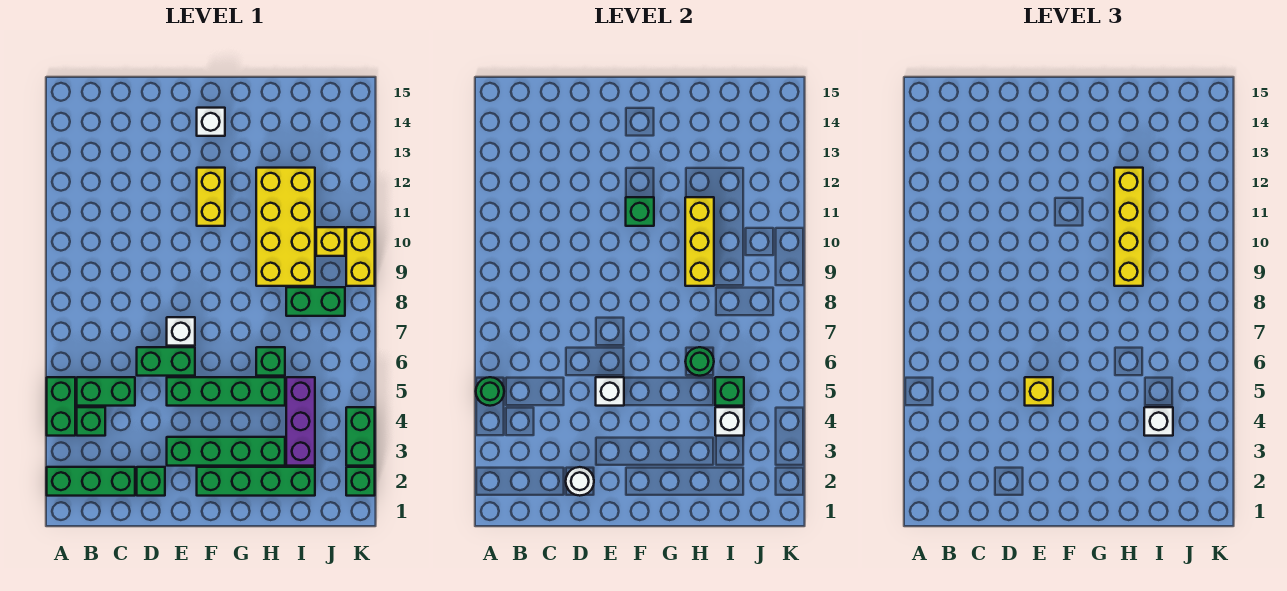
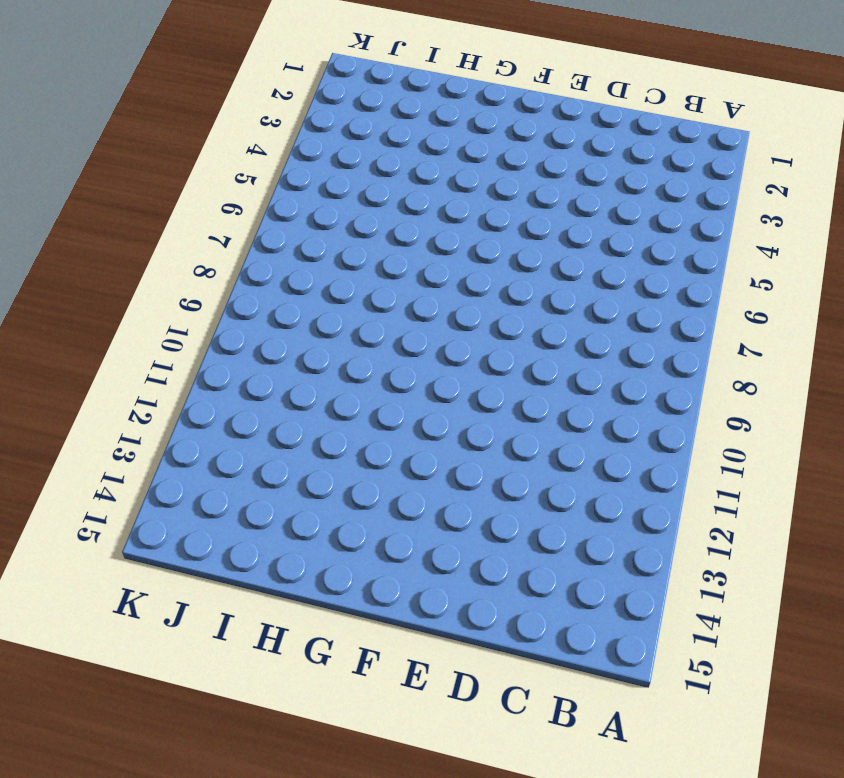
none -> green brick A2:C2 level 1
none -> green brick A4:A5 level 1
none -> green brick B4 level 1
none -> green brick B5:C5 level 1

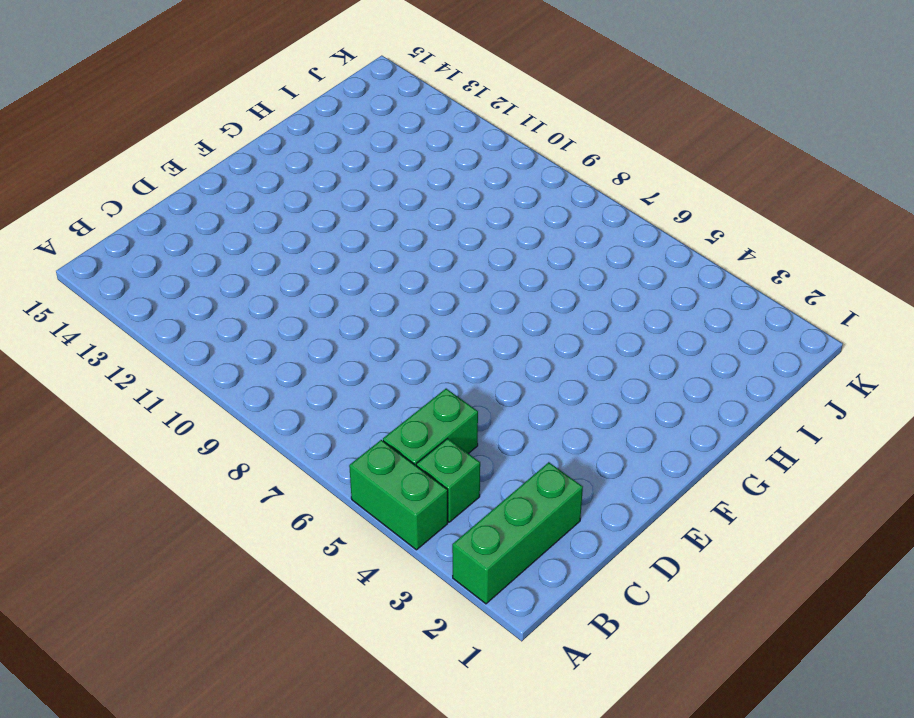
none -> green brick D2 level 1
none -> green brick D6:E6 level 1
none -> green brick E3:H3 level 1
none -> green brick E5:H5 level 1

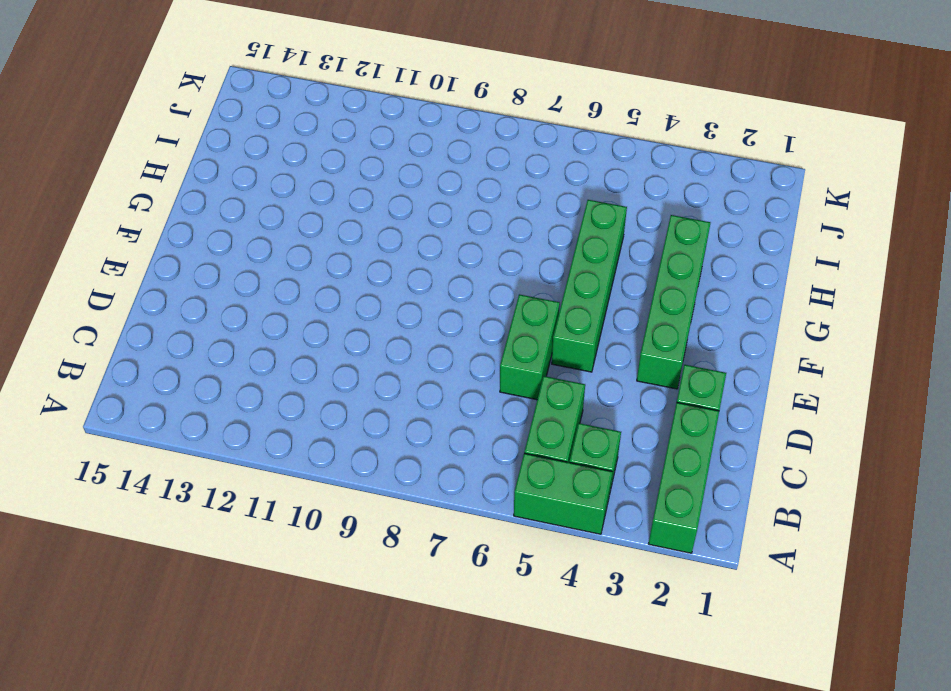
none -> white brick E7 level 1
none -> green brick F2:I2 level 1
none -> yellow brick F11:F12 level 1
none -> white brick F14 level 1

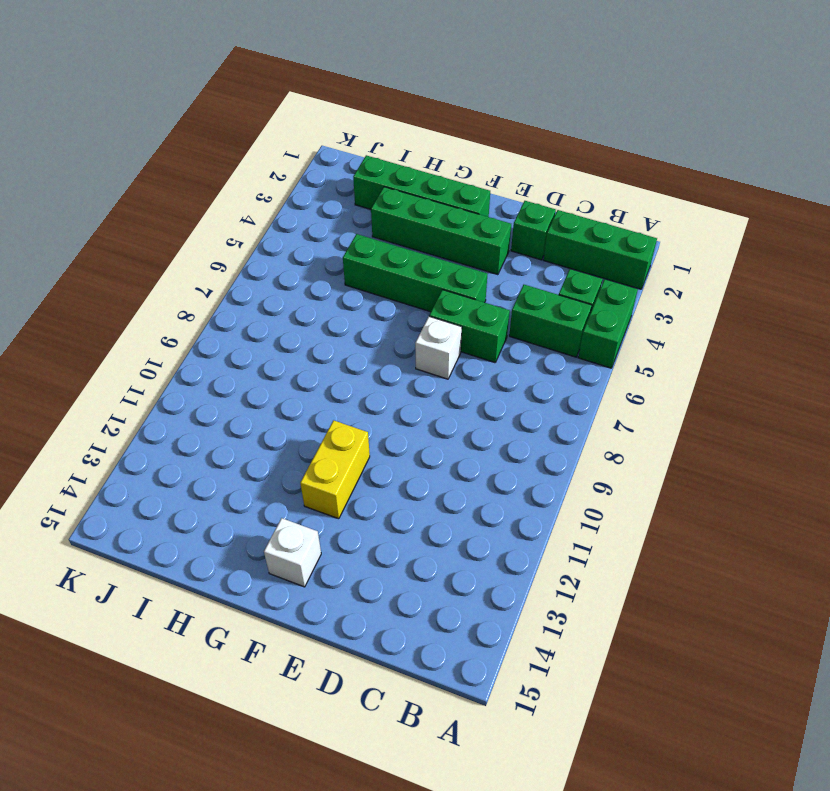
none -> green brick H6 level 1
none -> yellow brick H9:I12 level 1
none -> purple brick I3:I5 level 1
none -> green brick I8:J8 level 1

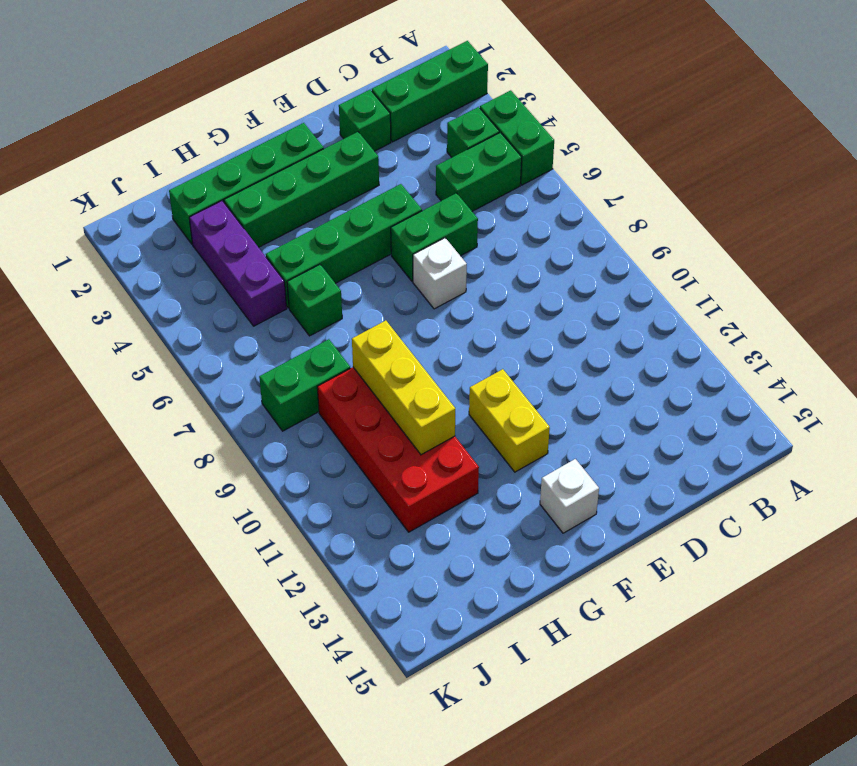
red brick H9:I12 level 1 -> yellow brick H9:I12 level 1
none -> yellow brick J10 level 1
none -> green brick K2 level 1
none -> green brick K3:K4 level 1
none -> yellow brick K9:K10 level 1

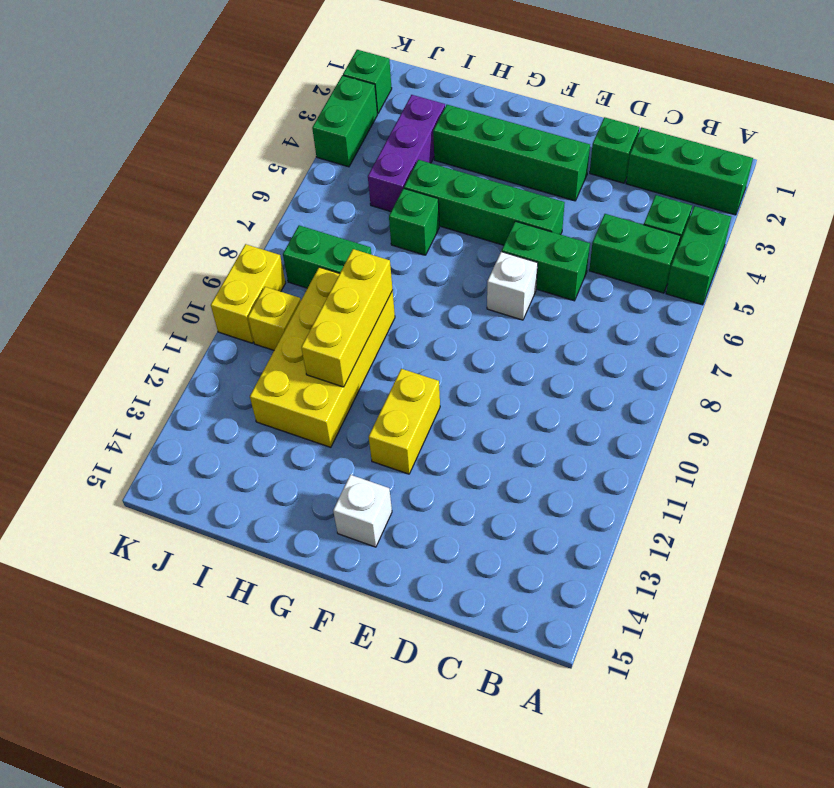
none -> green brick F2:I2 level 1
none -> green round brick A5 level 2
none -> white round brick D2 level 2
none -> white brick E5 level 2

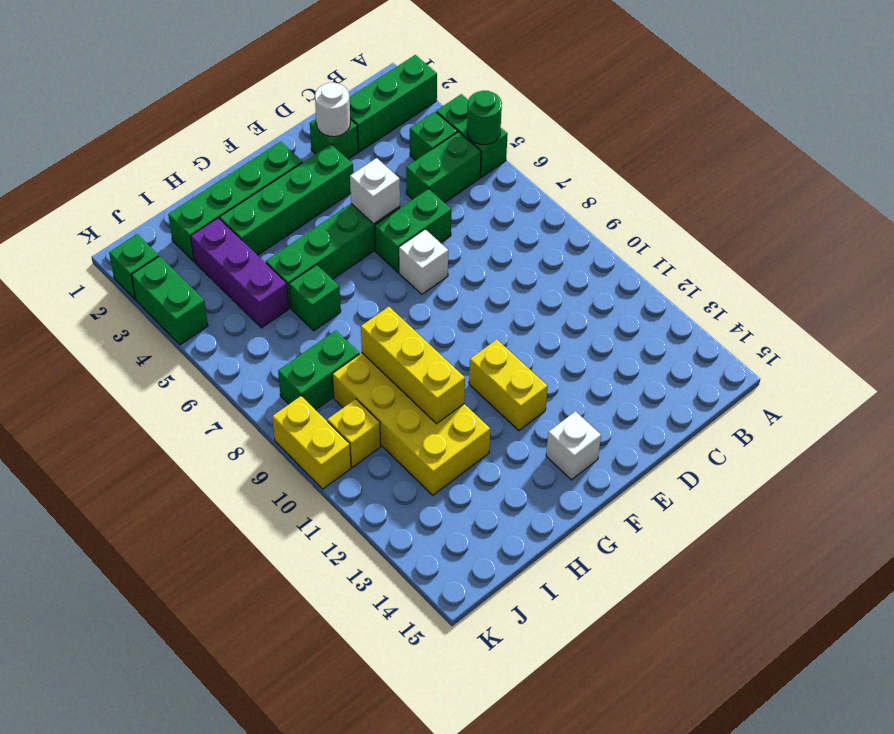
none -> green brick F11 level 2
none -> green round brick H6 level 2
none -> white brick I4 level 2
none -> green brick I5 level 2

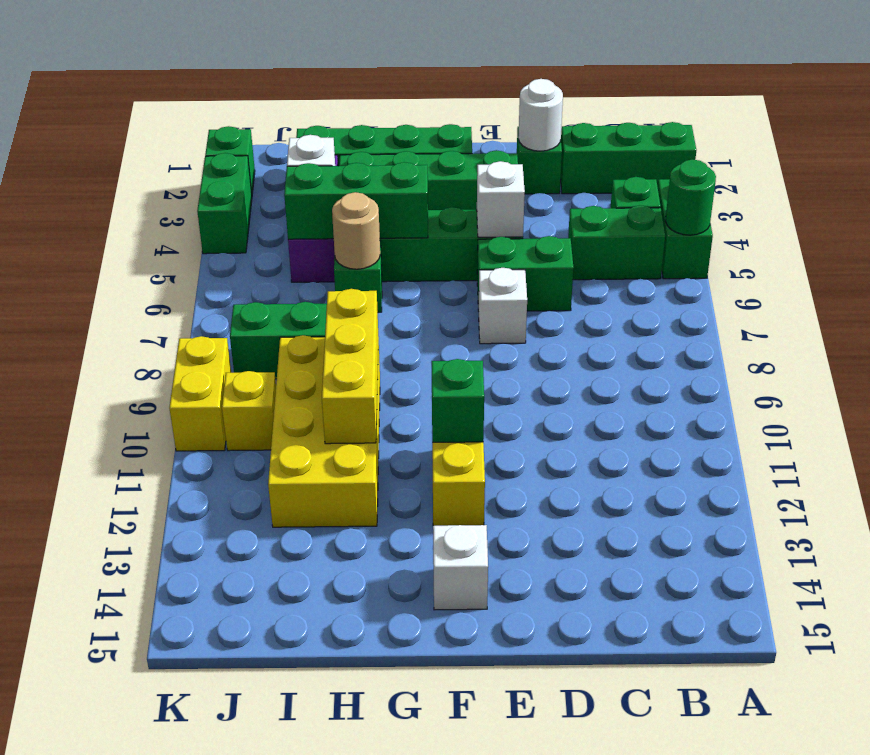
green brick G5:I5 level 2 -> green brick I5 level 2
tan round brick H6 level 2 -> green round brick H6 level 2
none -> yellow brick E5 level 3
none -> yellow brick H9:H12 level 3
none -> white brick I4 level 3

